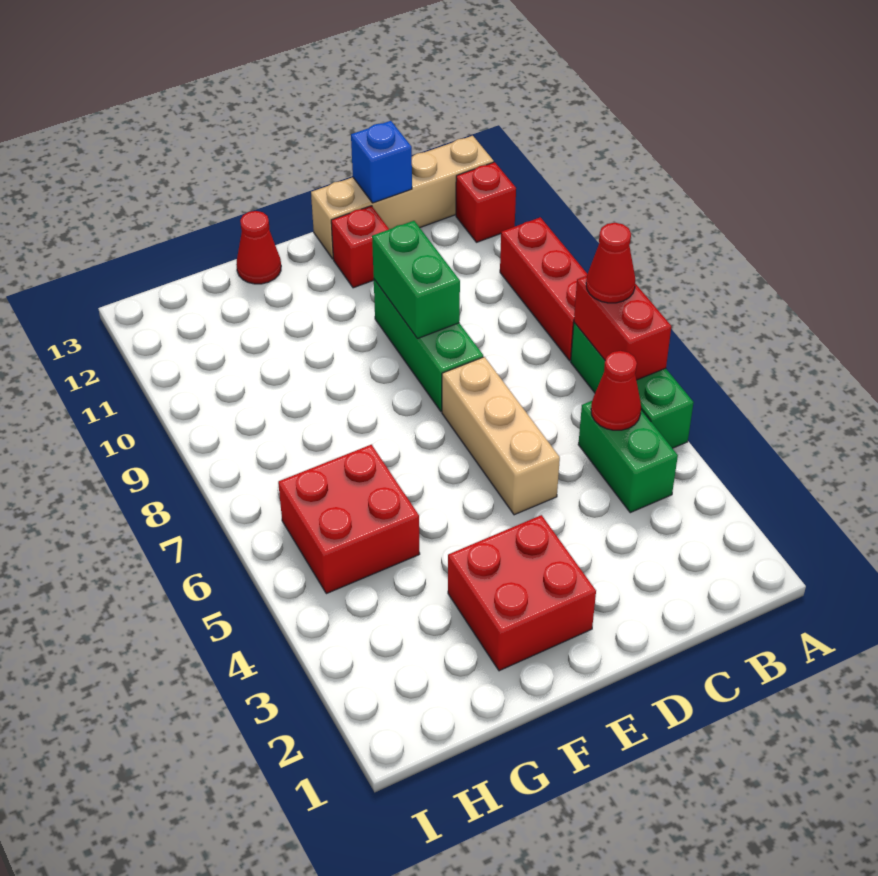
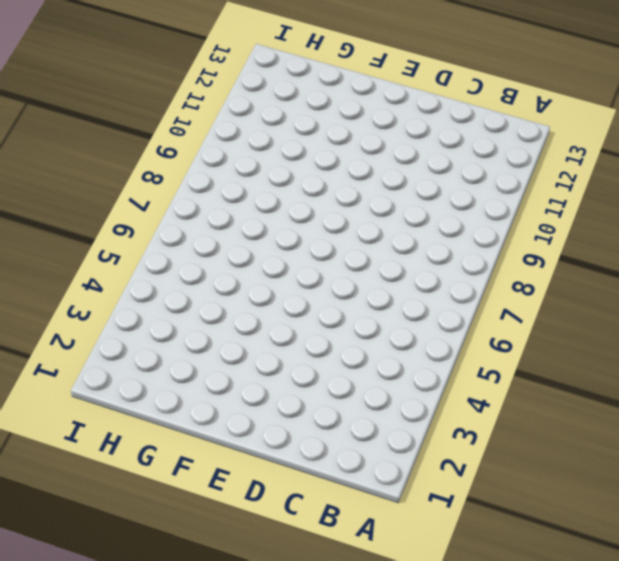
none -> green brick A5:A7 level 1
none -> red brick A8:A10 level 1
none -> red brick A12 level 1

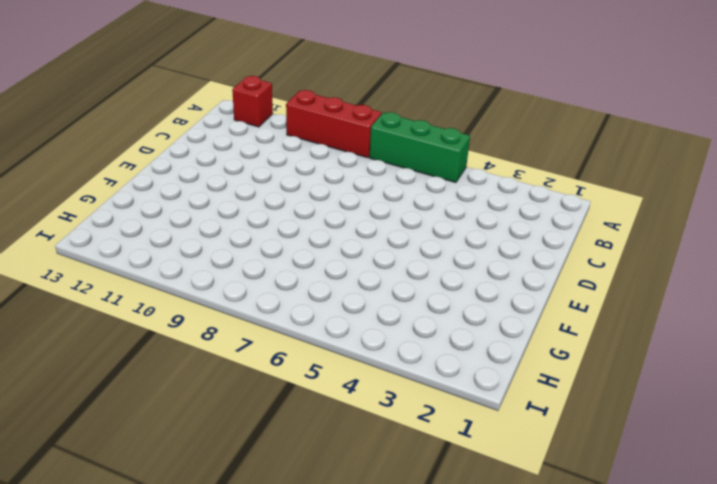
none -> tan brick A13:D13 level 1
none -> green brick B4:B5 level 1
none -> tan brick D5:D7 level 1

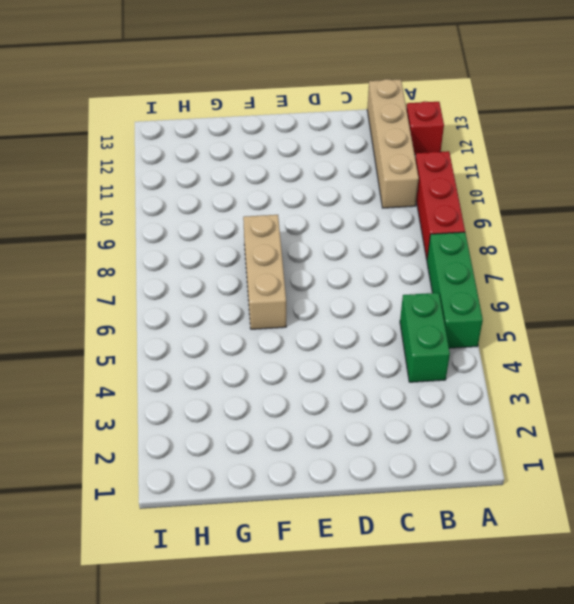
tan brick B10:B13 level 1 -> tan brick A13:D13 level 1
tan brick F6:F8 level 1 -> tan brick D5:D7 level 1
none -> green brick D8:D10 level 1
none -> red brick D12 level 1
none -> red brick E2:F3 level 1

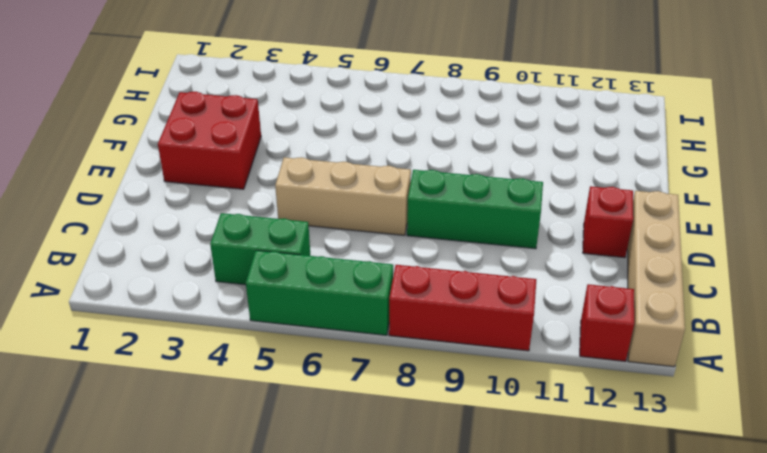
none -> red cone F13 level 1
none -> red brick G5:H6 level 1
none -> red brick A6:A7 level 2

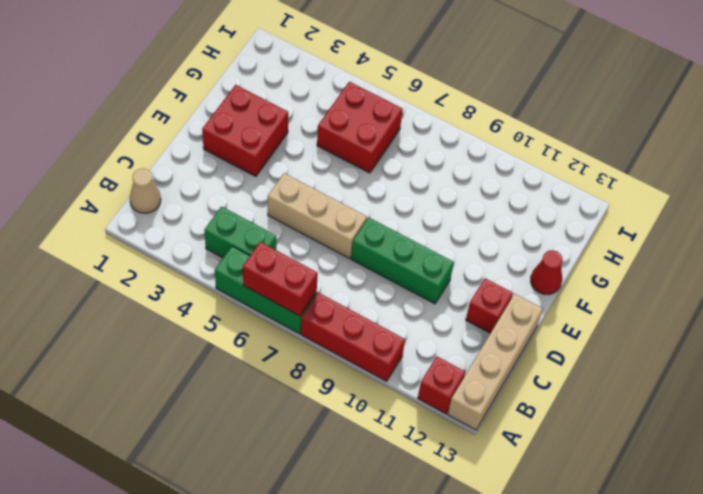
tan cone B1 level 1 -> none
none -> red cone B5 level 2
none -> blue brick C13 level 2
none -> green brick D9:D10 level 2

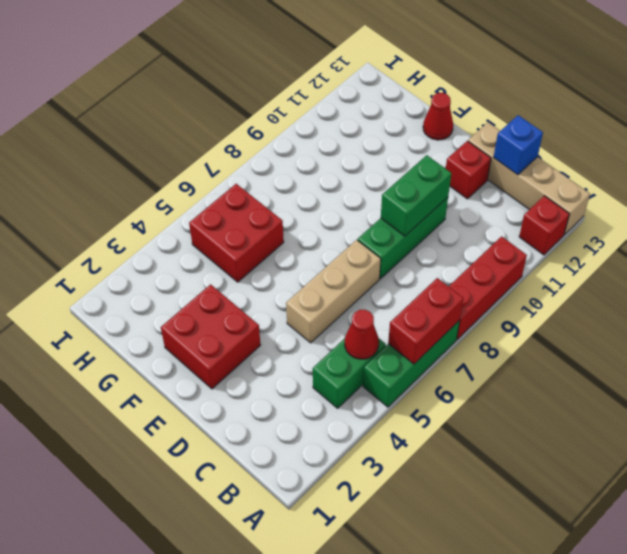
none -> red cone A7 level 3

